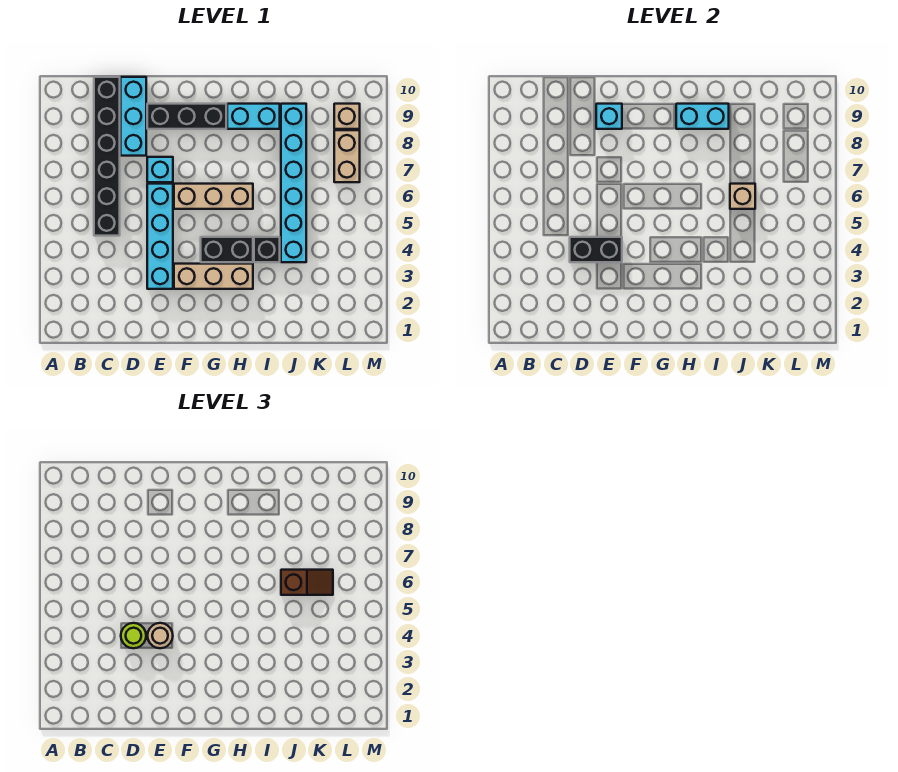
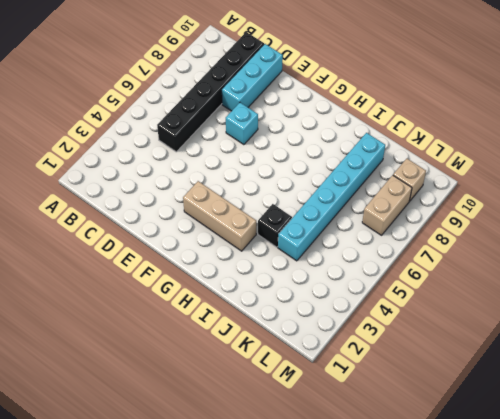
none -> cyan brick E3:E6 level 1
none -> black brick E9:G9 level 1
none -> tan brick F6:H6 level 1

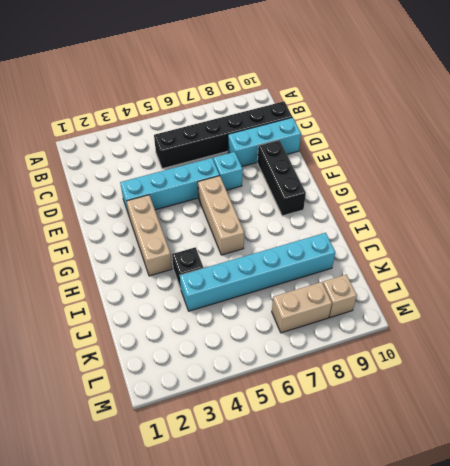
none -> black brick G4:H4 level 1
none -> cyan brick H9:I9 level 1
none -> black brick D4:E4 level 2

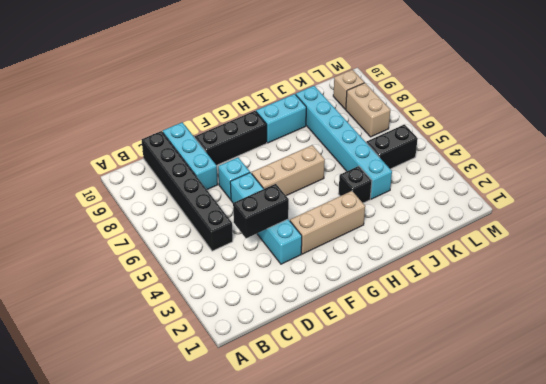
black brick K5:L5 level 1 -> black brick G4:H4 level 1
none -> cyan brick E9 level 2
none -> cyan brick H9:I9 level 2
none -> tan brick J6 level 2

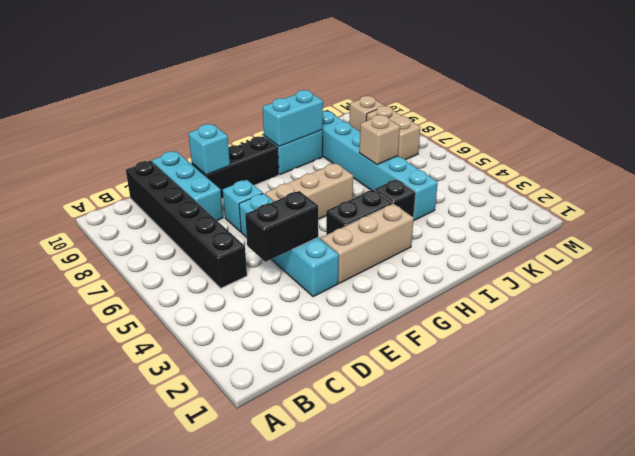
none -> lime round brick D4 level 3
none -> tan round brick E4 level 3
none -> brown slope J6:K6 level 3 top J

